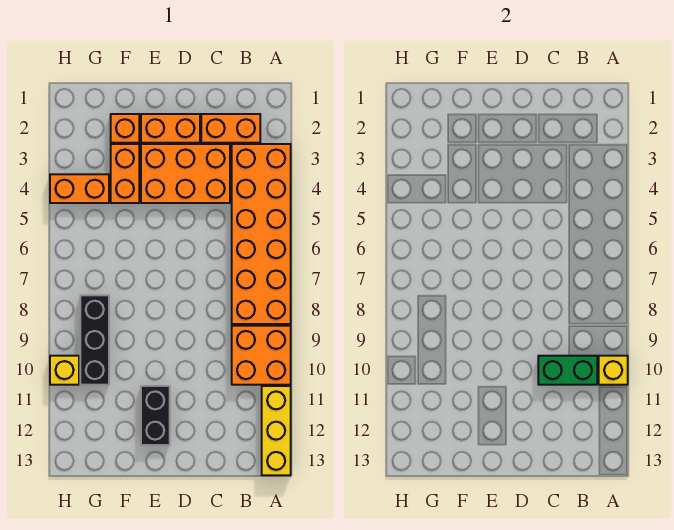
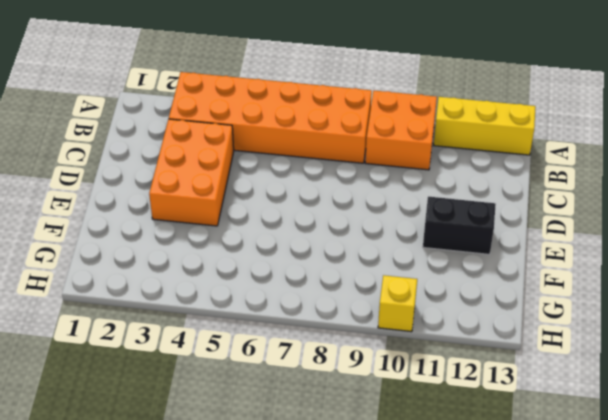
none -> orange brick B2:C2 level 1
none -> orange brick D2:E2 level 1
none -> orange brick F2 level 1

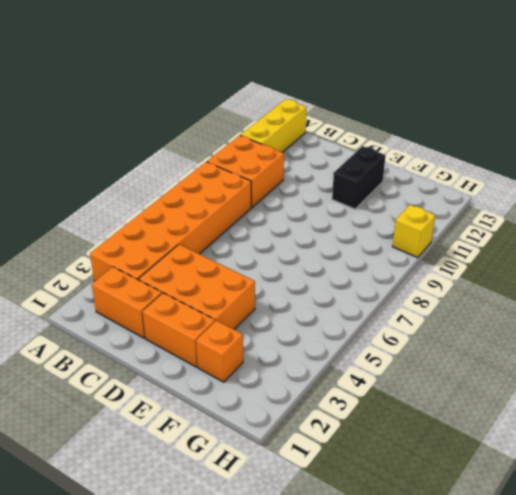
none -> orange brick F3:F4 level 1
none -> orange brick G4:H4 level 1
none -> black brick G8:G10 level 1

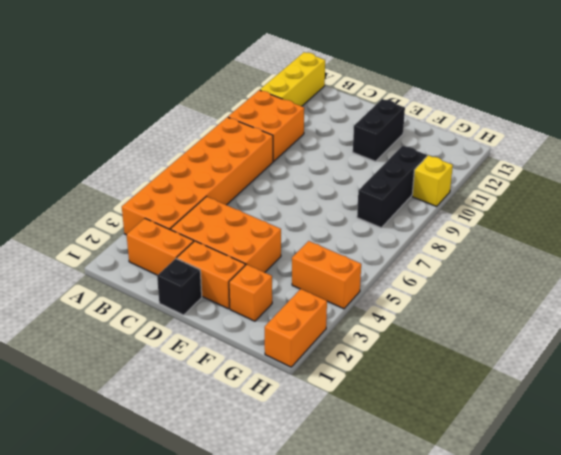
black brick D1 level 1 -> none
orange brick H1:H2 level 1 -> orange brick F3:F4 level 1
none -> yellow brick A10 level 2
none -> green brick B10:C10 level 2

